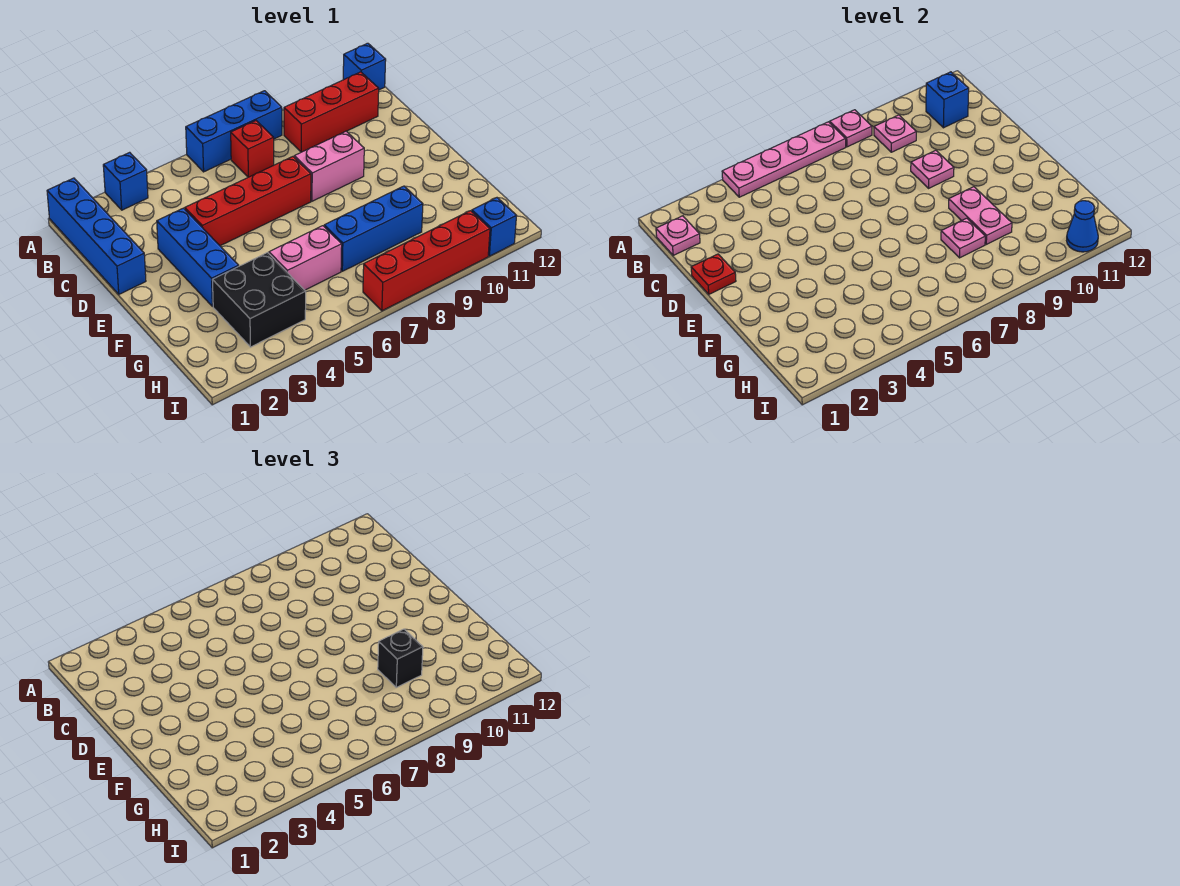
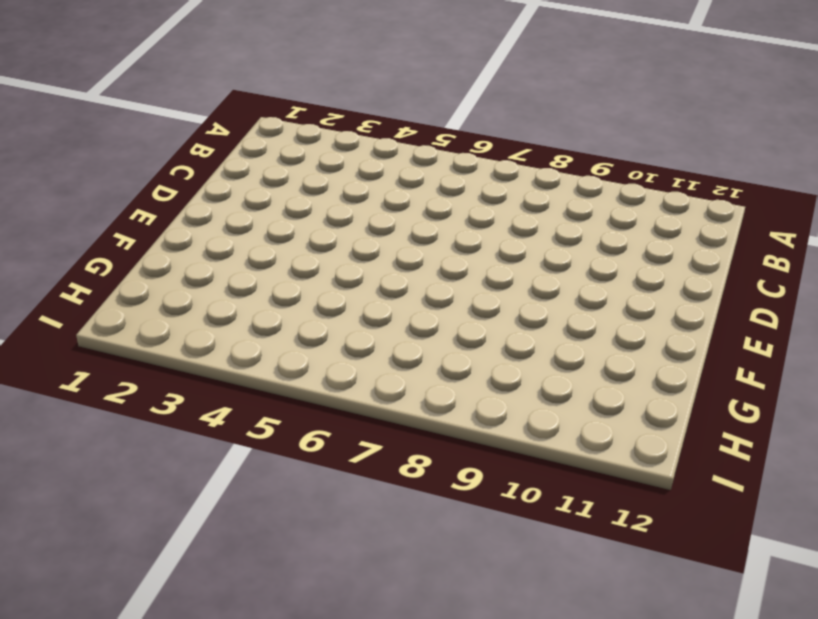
none -> blue brick A1:D1 level 1
none -> blue brick A3 level 1
none -> blue brick A6:A8 level 1

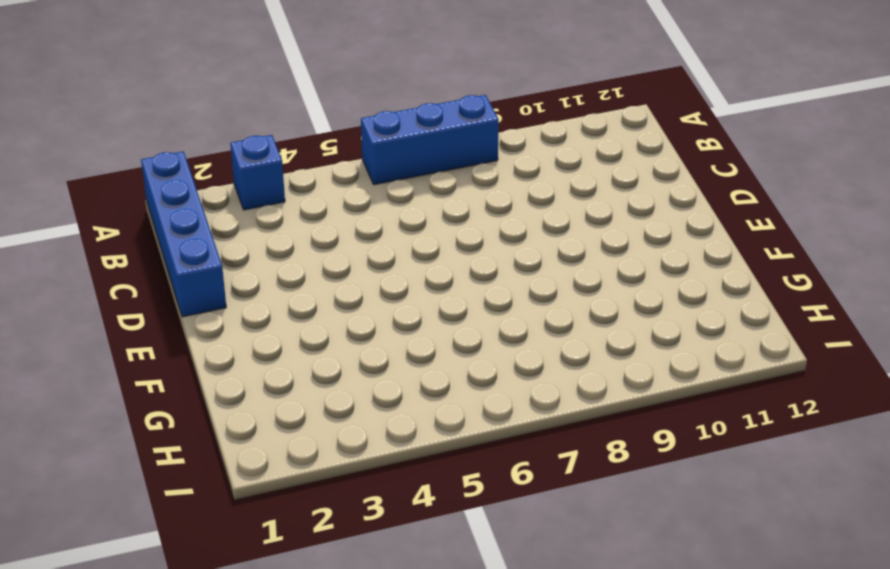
none -> blue brick A12 level 1
none -> red brick B7 level 1
none -> red brick B9:B11 level 1

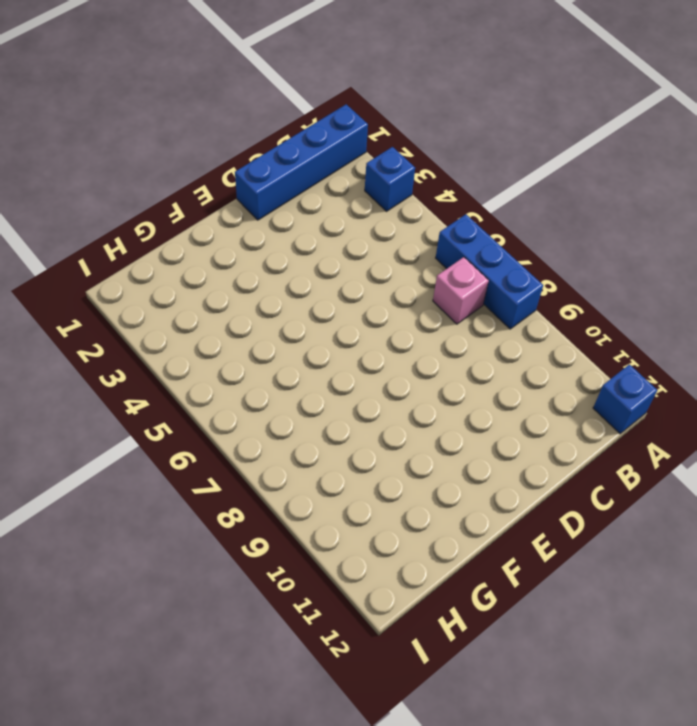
pink brick B7 level 1 -> red brick B7 level 1
none -> red brick B9:B11 level 1
none -> blue brick D3:F3 level 1
none -> red brick D4:D7 level 1

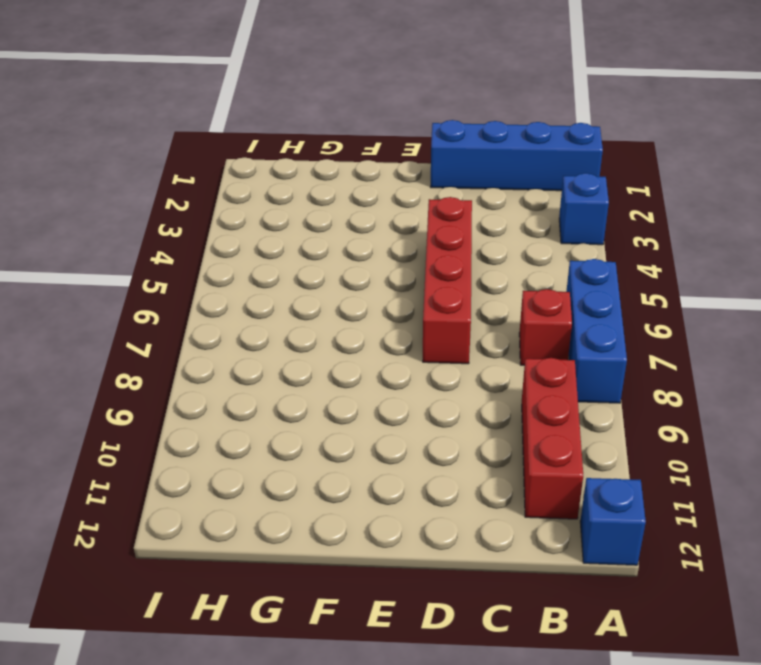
none -> blue brick D3:F3 level 1
none -> pink brick D8:D9 level 1
none -> black brick G3:H4 level 1

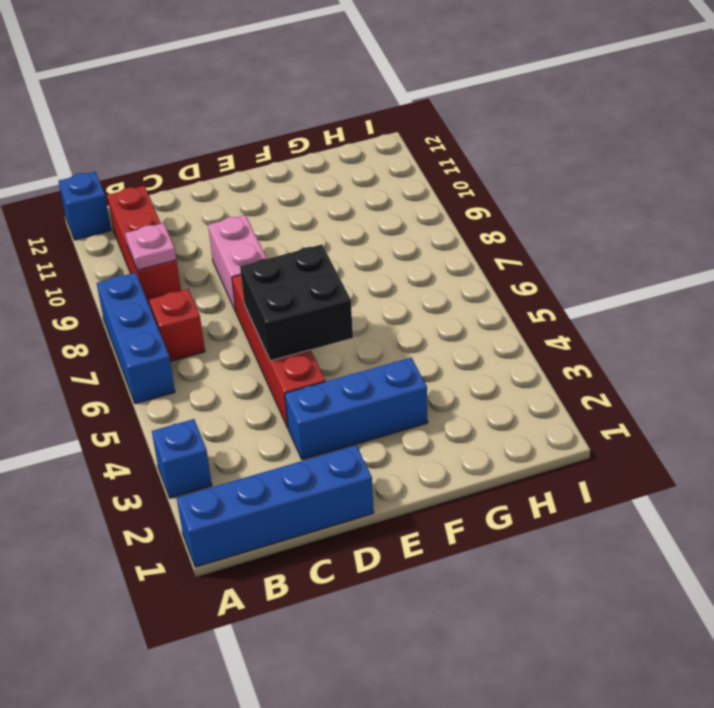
black brick D5:E6 level 2 -> black brick G3:H4 level 1
none -> pink brick G5:G6 level 1
none -> blue brick G7:G9 level 1
none -> red brick I7:I10 level 1

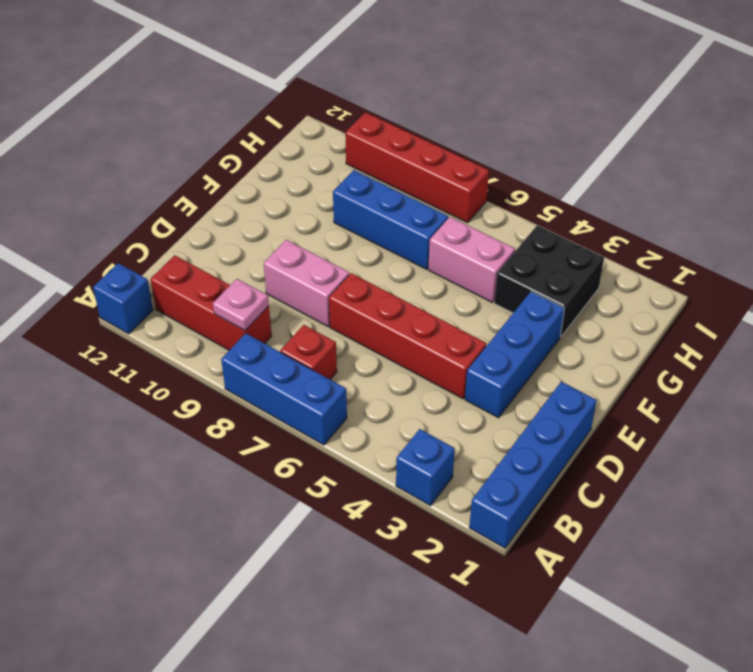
none -> blue brick I11 level 1
none -> pink plate A4:A7 level 2
none -> pink plate A8 level 2

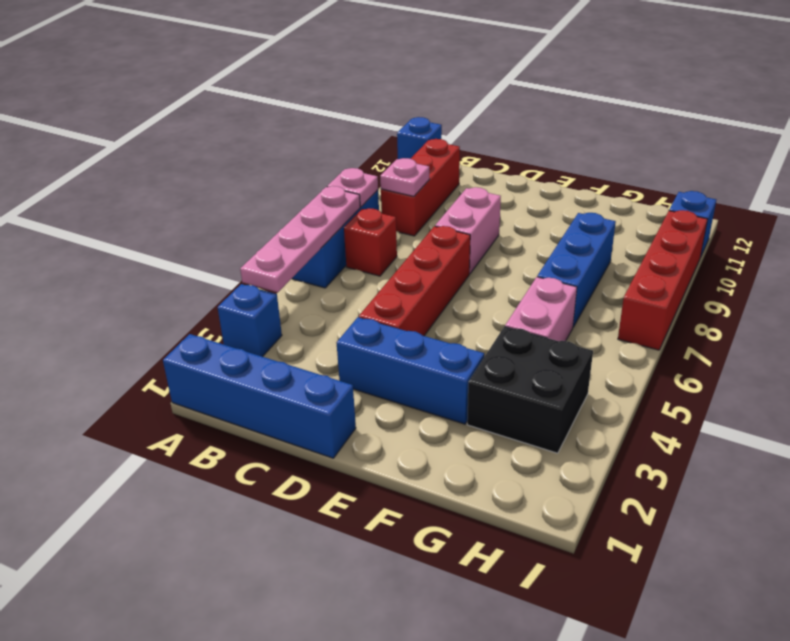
none -> pink plate B1 level 2
none -> blue brick B11 level 2
none -> red plate D1 level 2

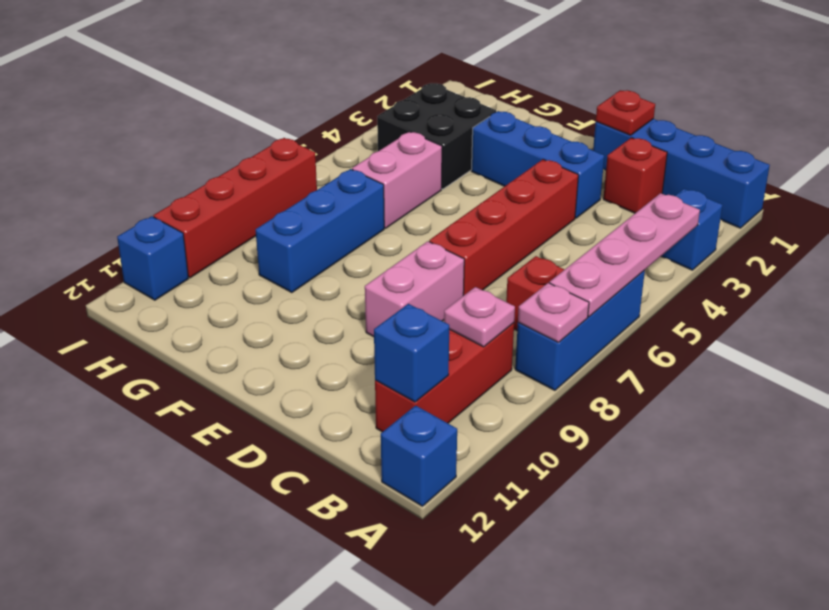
red brick C2 level 1 -> none
none -> pink plate B1 level 2
none -> pink plate D9 level 2
none -> pink plate F9:G9 level 2

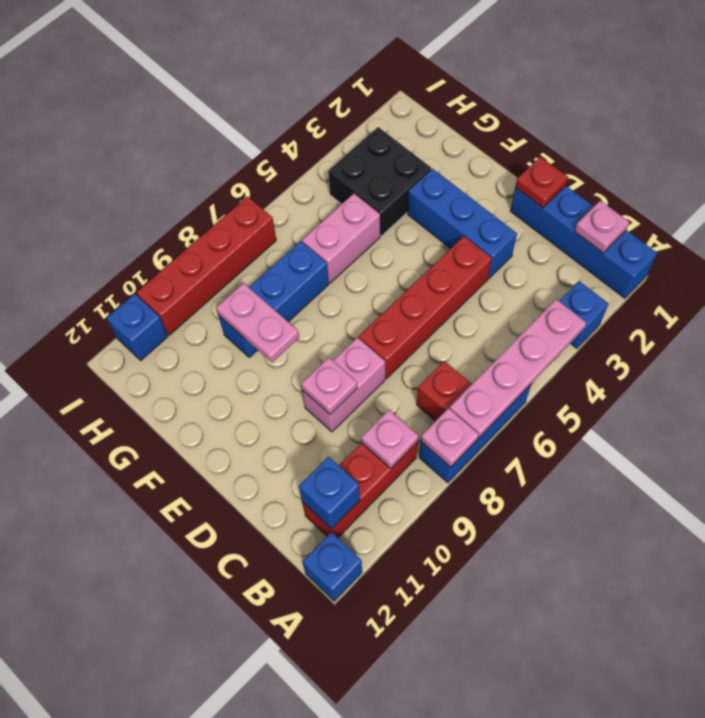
none -> pink plate G8 level 2
none -> blue cone I11 level 2
none -> black brick G9 level 3

